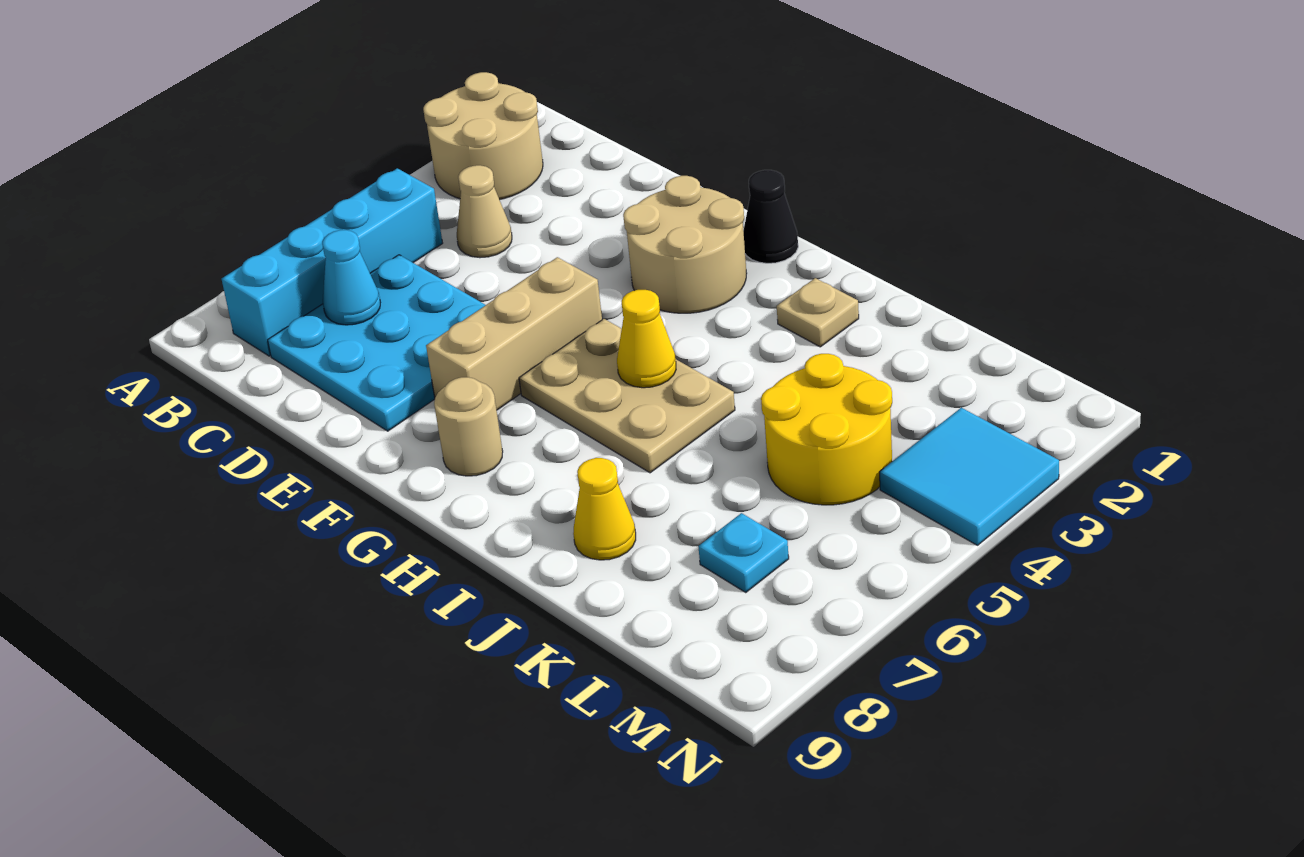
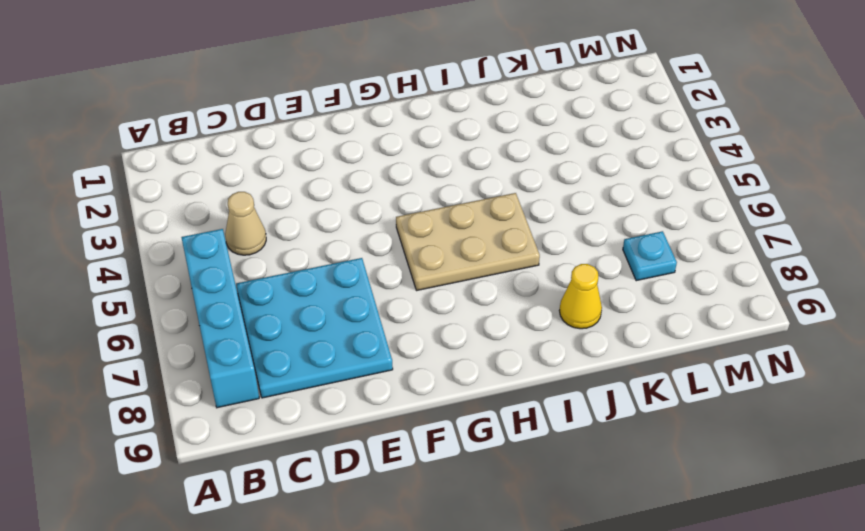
none -> tan round brick A2:B3 level 1
none -> tan round brick F2:G3 level 1
none -> tan brick F5:F7 level 1

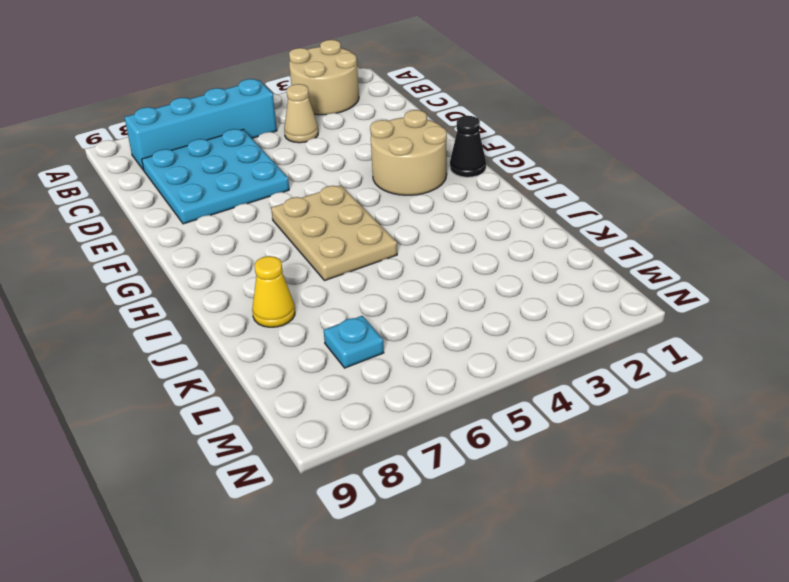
none -> tan brick F5:F7 level 1
none -> tan round brick G8 level 1
none -> tan plate I2 level 1

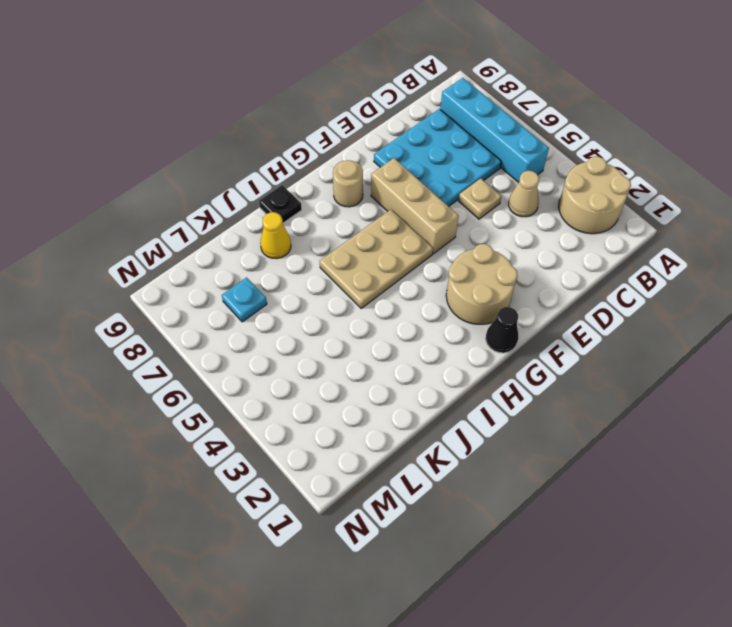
tan plate D5 level 1 -> tan plate I2 level 1
black plate I9 level 1 -> none
none -> yellow round brick K4:L5 level 1
none -> cyan tile M3:N4 level 1
none -> cyan cone C7 level 2

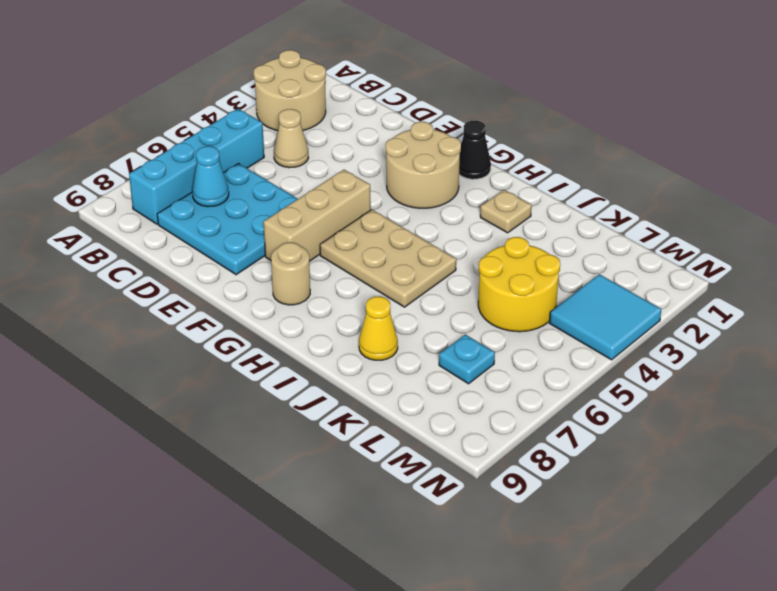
none -> yellow cone H5 level 2

